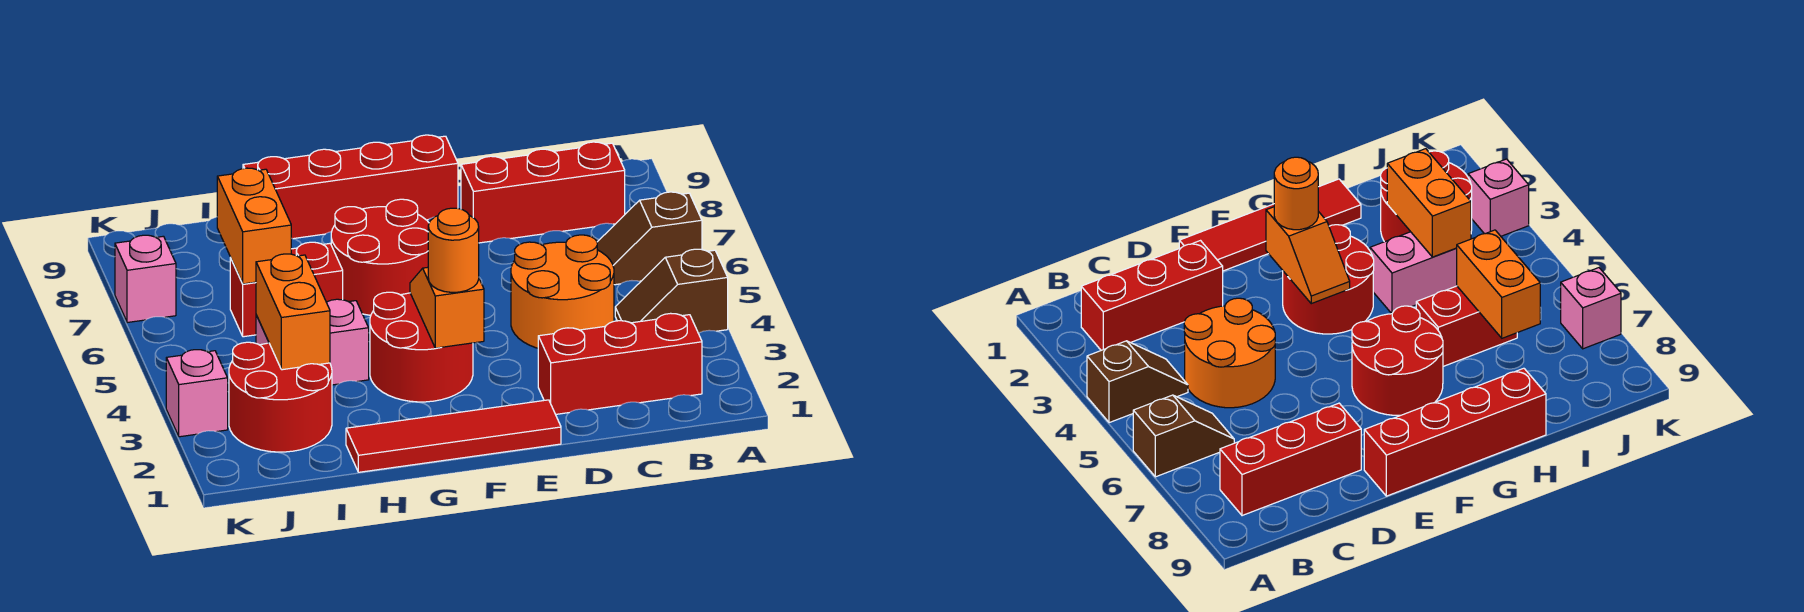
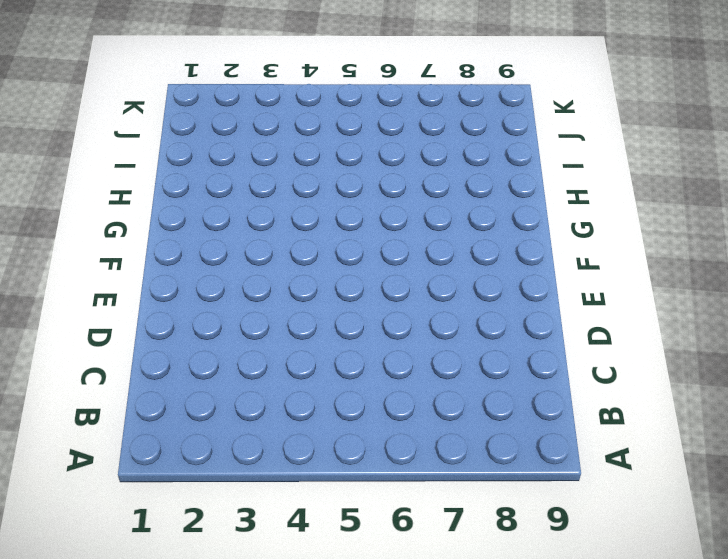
none -> brown slope A4:B4 level 1 top A
none -> brown slope A6:B6 level 1 top A
none -> red brick B2:D2 level 1

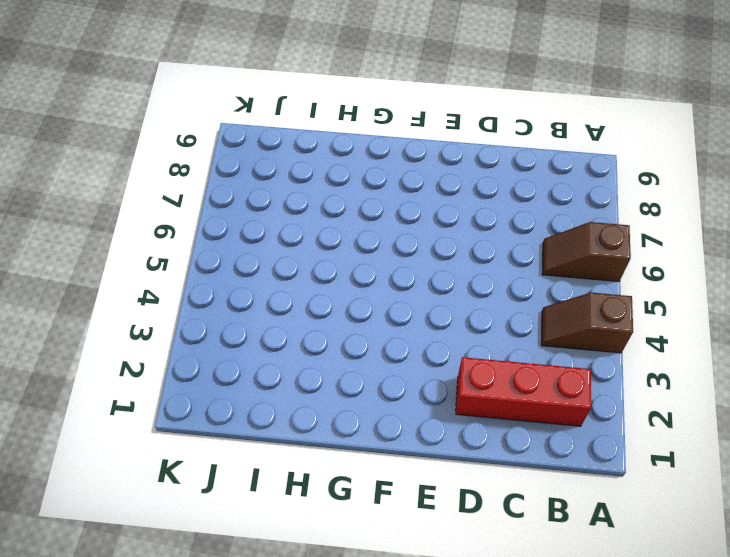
none -> red brick B8:D8 level 1
none -> orange round brick C4:D5 level 1
none -> red tile E1:H1 level 1

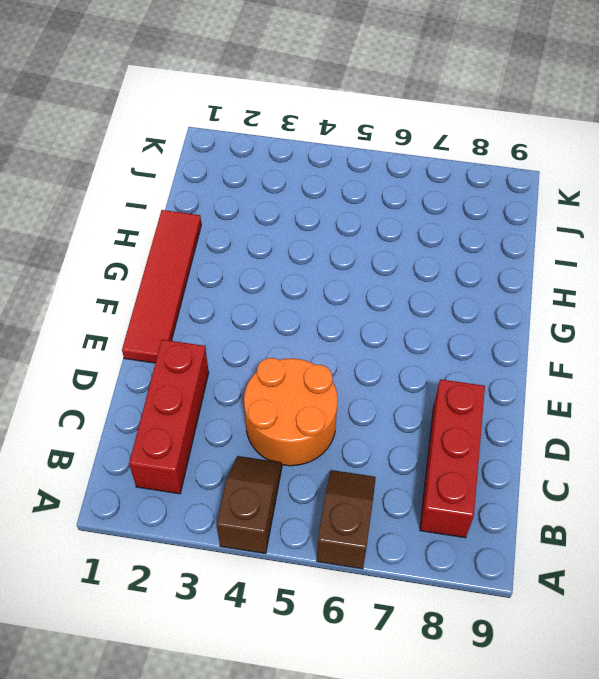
none -> red brick E9:H9 level 1
none -> red round brick F3:G4 level 1
none -> red round brick F6:G7 level 1

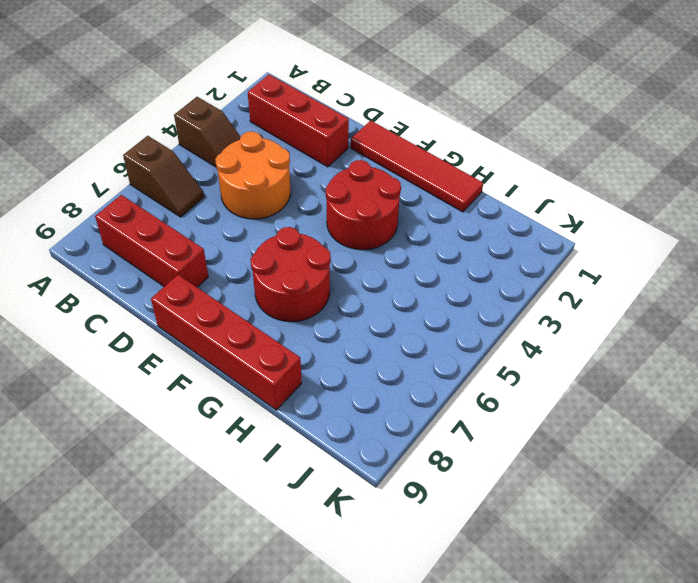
none -> pink brick H4:I4 level 1
none -> red brick H6:I6 level 1
none -> red round brick I2:J3 level 1

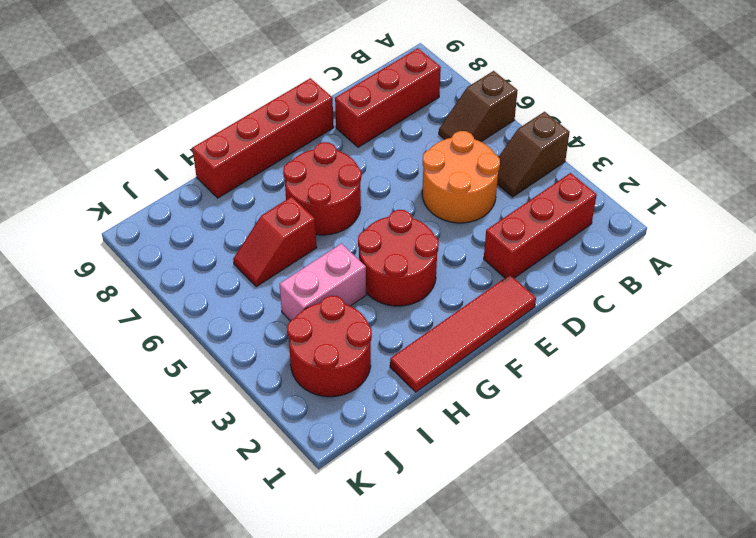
red slope H6:I6 level 1 top H -> red brick H6:I6 level 1
none -> pink brick K3 level 1
none -> pink brick K7 level 1
none -> orange slope F3:F4 level 2 top 3

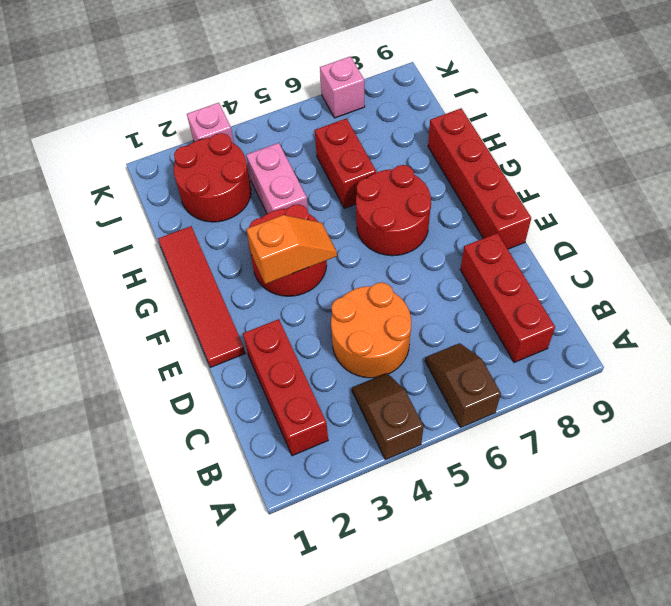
none -> orange brick I3:I4 level 2
none -> orange brick I6:I7 level 2
none -> orange round brick F3 level 3

